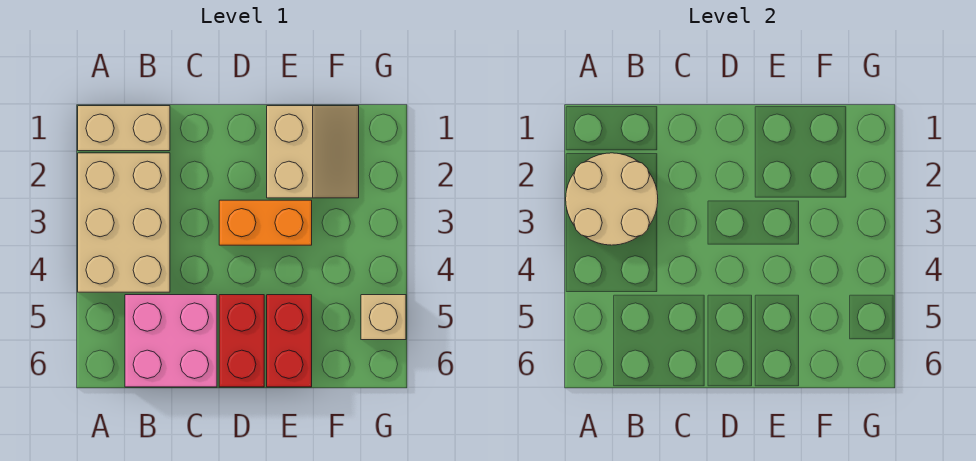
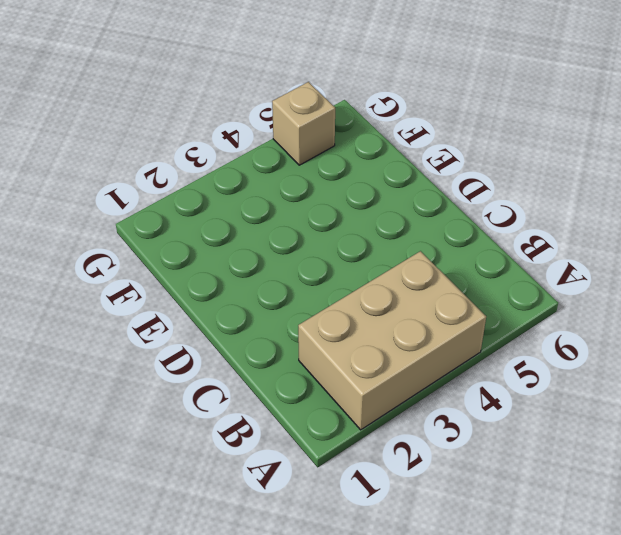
none -> tan brick A1:B1 level 1
none -> pink brick B5:C6 level 1

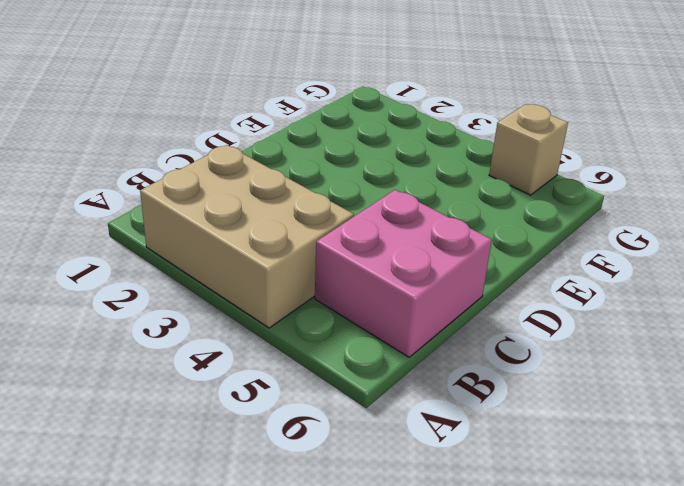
none -> tan brick A1:B1 level 1
none -> orange brick D3:E3 level 1

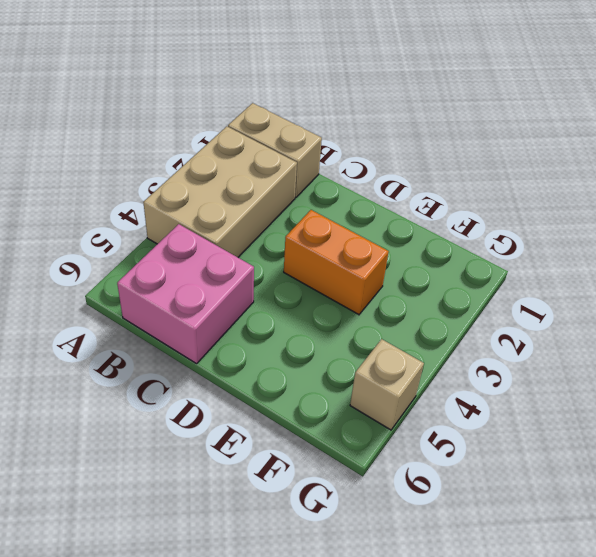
none -> red brick D5:D6 level 1
none -> tan slope E1:F2 level 1 top E

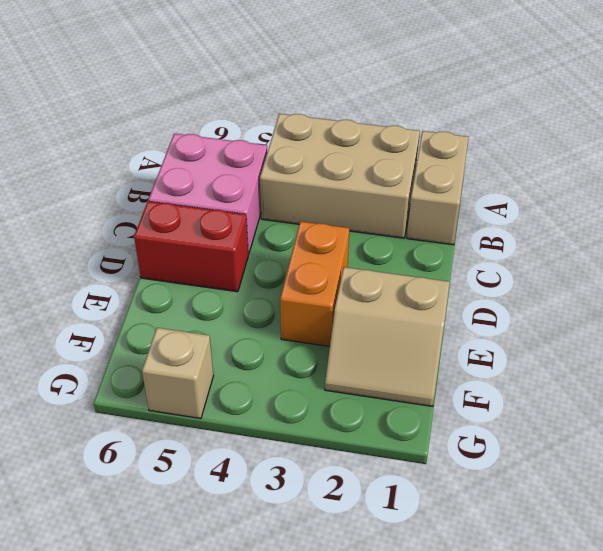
none -> red brick E5:E6 level 1
none -> tan round brick A2:B3 level 2

